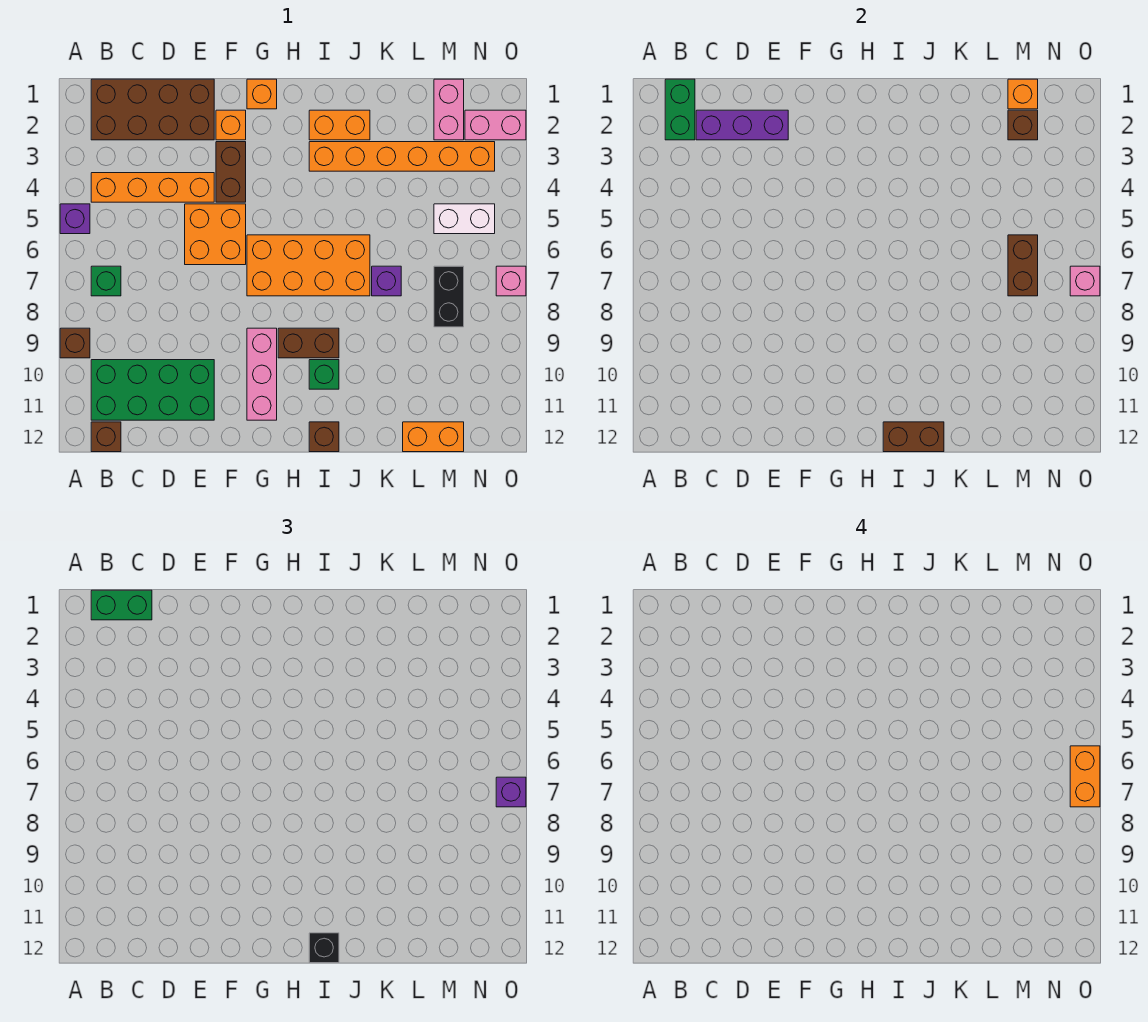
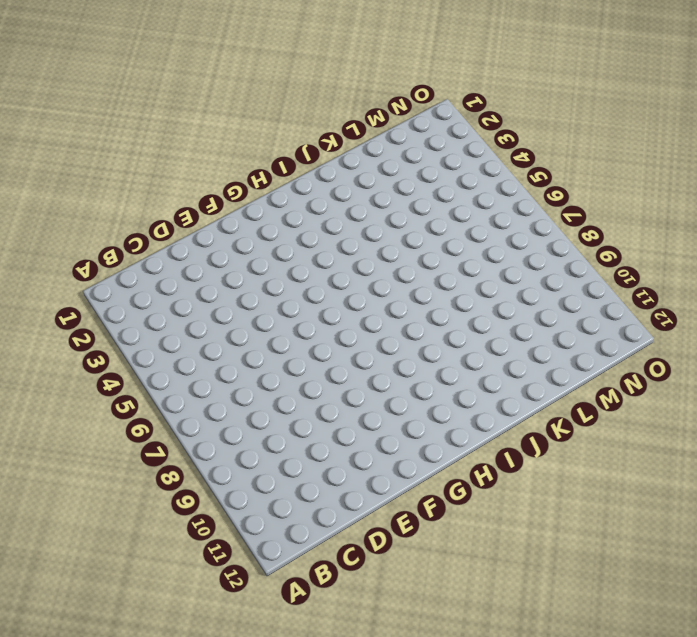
none -> purple brick A5 level 1
none -> brown brick A9 level 1
none -> brown brick B1:E2 level 1
none -> orange brick B4:E4 level 1

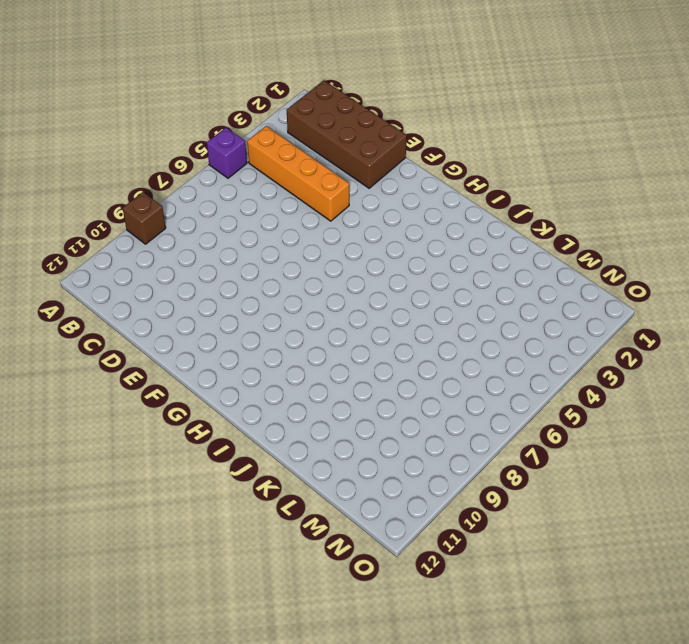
none -> green brick B7 level 1
none -> green brick B10:E11 level 1
none -> brown brick B12 level 1
none -> orange brick E5:F6 level 1

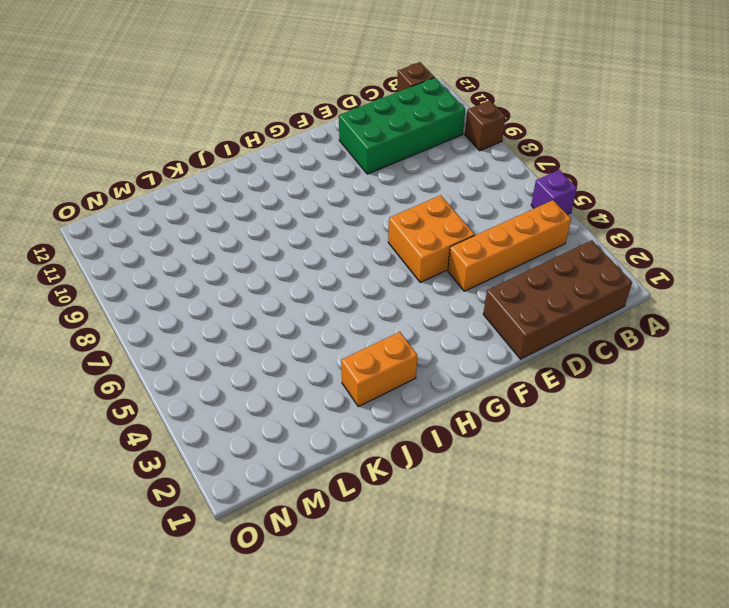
none -> green brick B7 level 1
none -> orange brick F2 level 1
none -> brown brick F3:F4 level 1
none -> orange brick G1 level 1

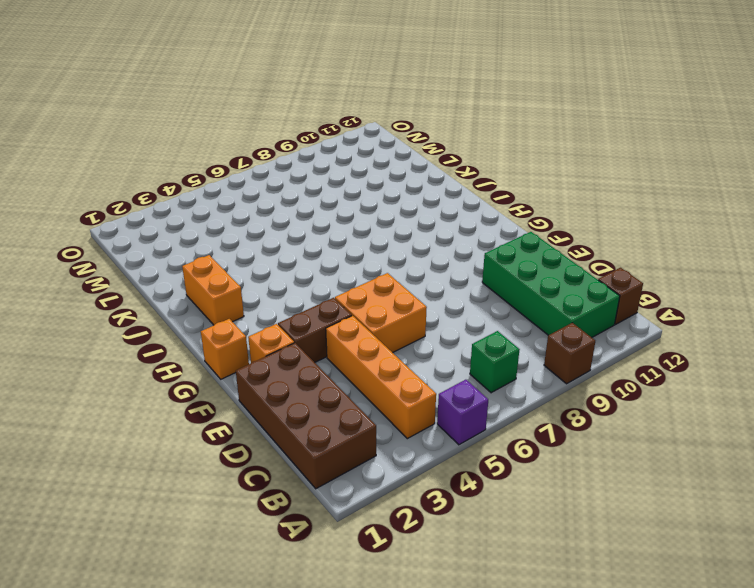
none -> orange brick G6:J7 level 1
none -> pink brick G9:G11 level 1
none -> brown brick H9:I9 level 1
none -> orange brick I3:N3 level 1

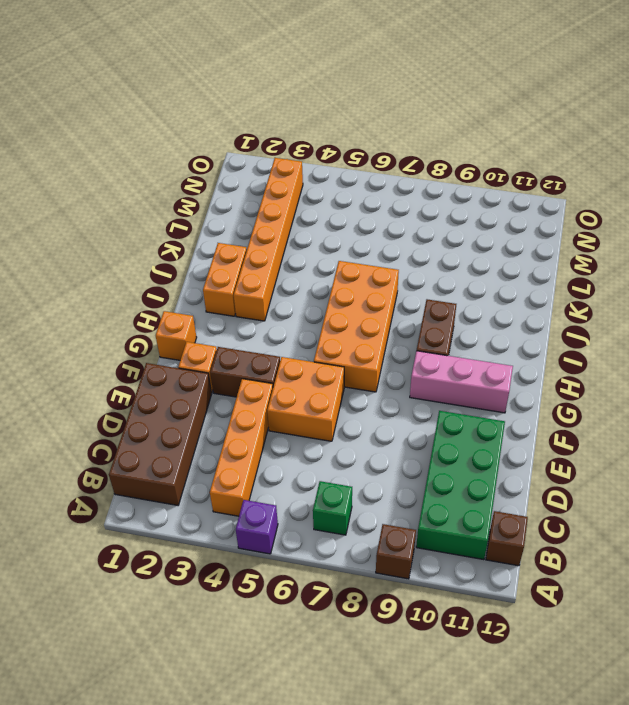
none -> green brick I10 level 1
none -> brown brick I12 level 1
none -> purple brick K7 level 1
none -> orange brick L12:M12 level 1

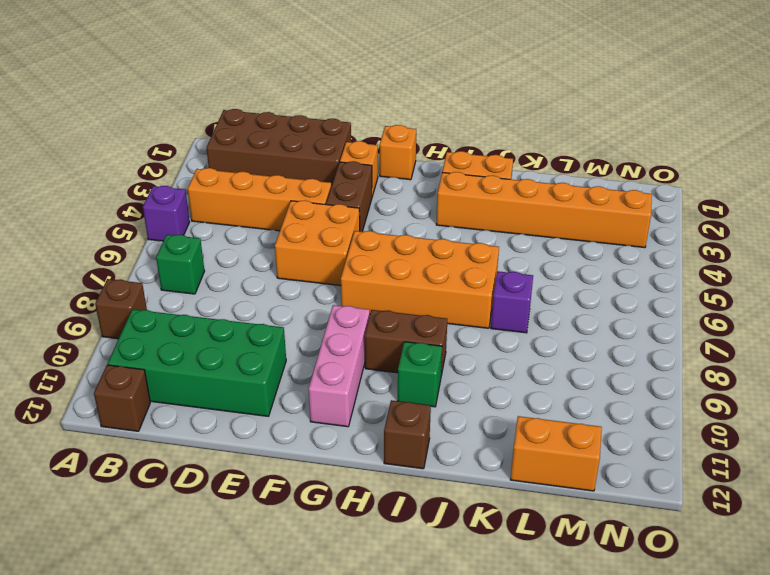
none -> pink brick M1:M2 level 1
none -> white brick M5:N5 level 1
none -> black brick M7:M8 level 1
none -> pink brick N2:O2 level 1

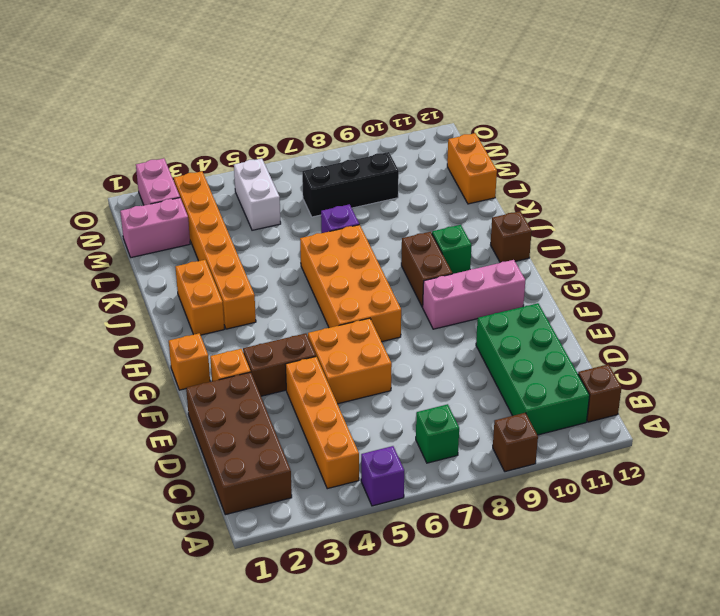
black brick M7:M9 level 1 -> black brick M7:M8 level 1
none -> pink brick O7 level 1
none -> green brick B1:B2 level 2
none -> purple brick C2:E2 level 2
none -> brown brick I12:J12 level 2

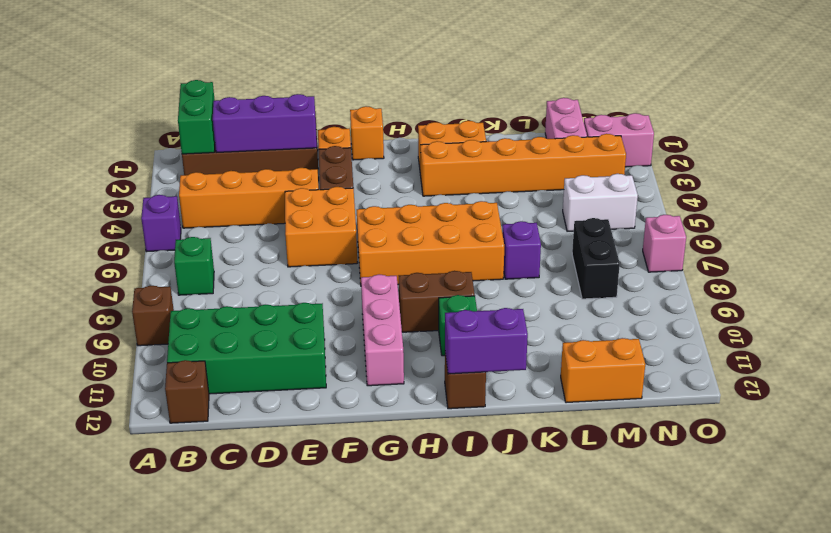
purple brick I12:J12 level 2 -> brown brick I12:J12 level 2
none -> orange brick M1 level 2
none -> brown brick M2 level 2
none -> brown brick M6:M7 level 2
none -> pink brick O7 level 2

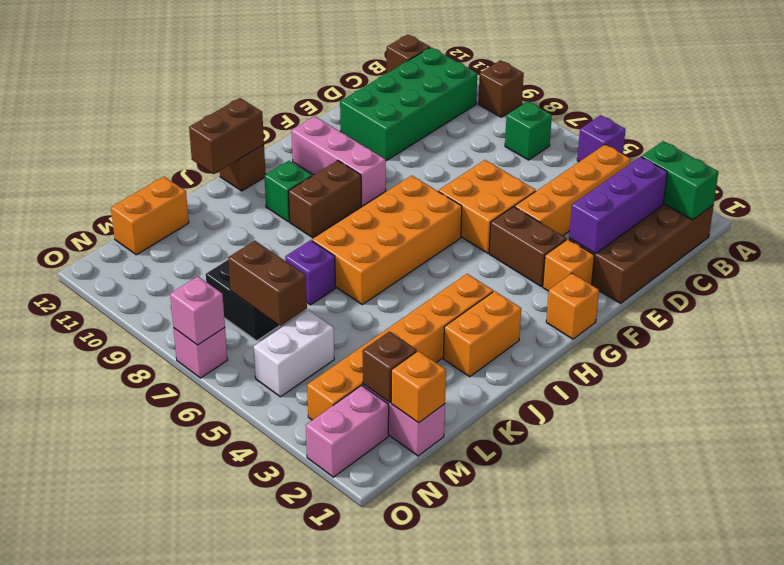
none -> green brick B1:C1 level 3
none -> black brick I12 level 3
none -> purple brick O7 level 3
none -> orange brick O6:O7 level 4

